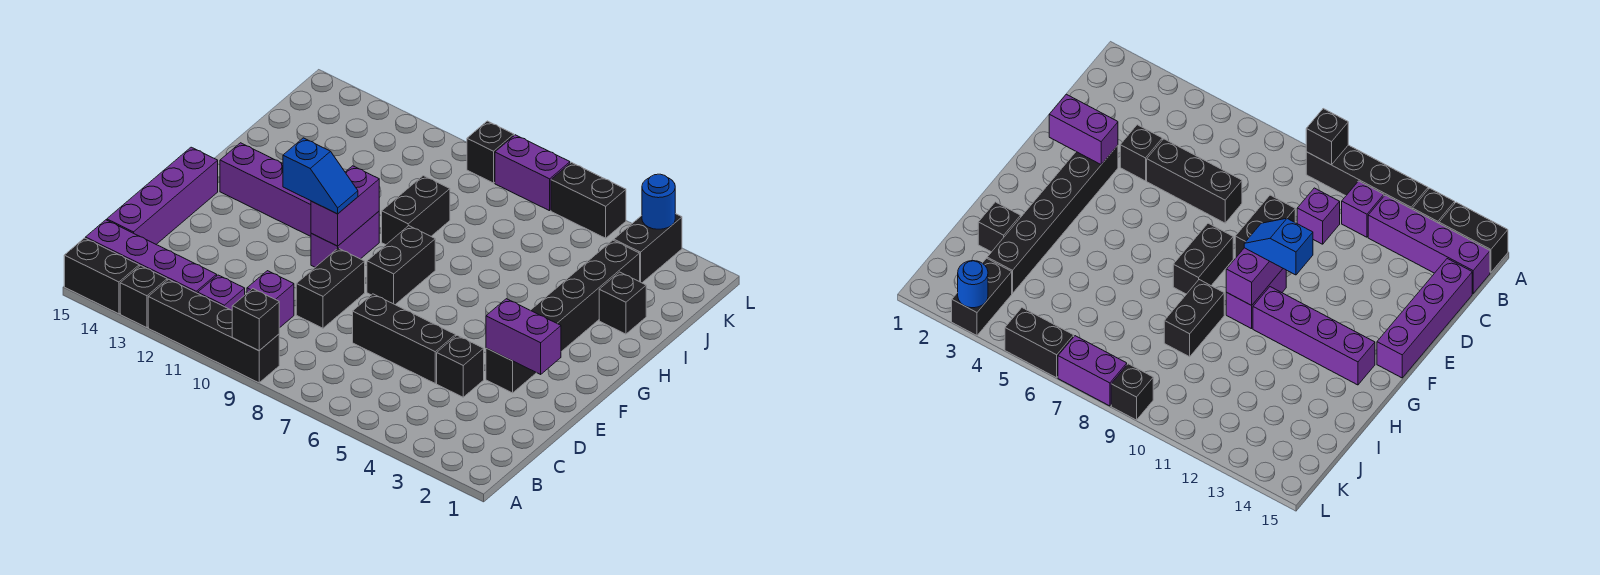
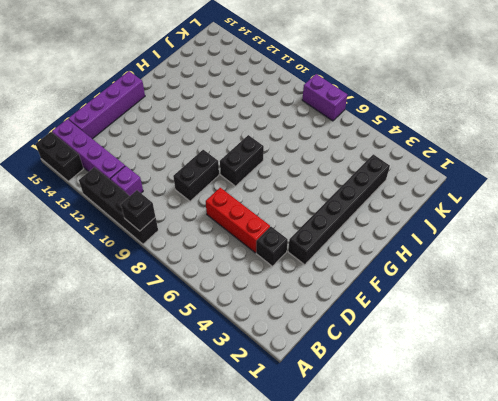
red brick D5:D7 level 1 -> black brick D5:D7 level 1
none -> black brick A13 level 1
none -> purple brick C10 level 1
none -> purple brick F10:G10 level 1

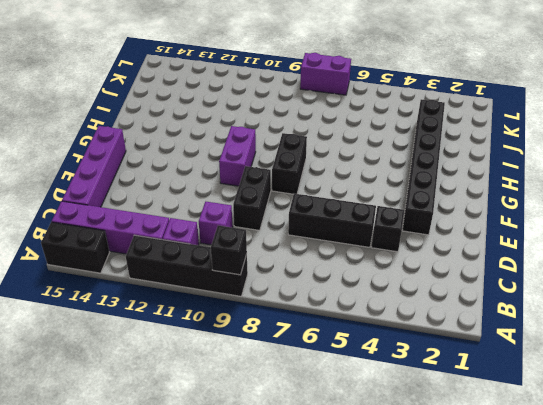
none -> black brick A13 level 1
none -> purple brick G11:G14 level 1
none -> black brick H9:I9 level 1

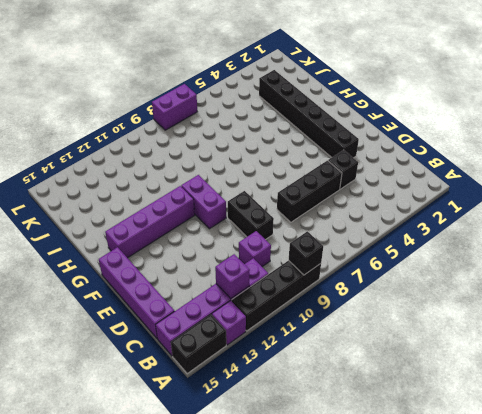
purple brick A13 level 1 -> black brick A13 level 1
purple brick B12 level 2 -> none
none -> black brick F8:G8 level 1
none -> black brick H9:I9 level 1
none -> black brick I2 level 1

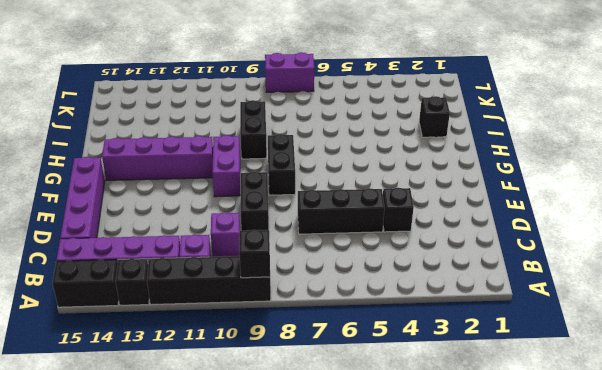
none -> black brick E3:J3 level 1
none -> black brick K3:L3 level 1
none -> black brick L5:L6 level 1

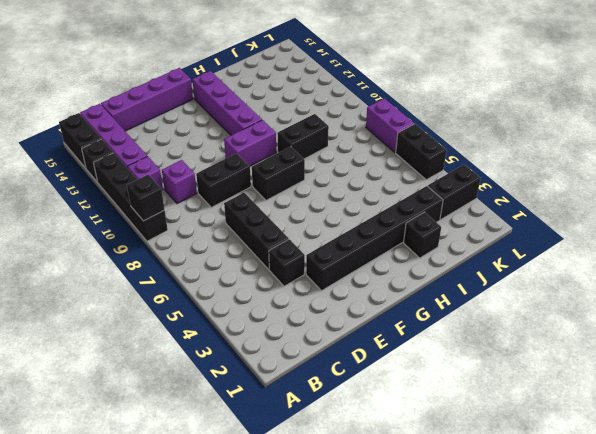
none -> black brick L9 level 1
none -> purple brick E2:E3 level 2
none -> purple brick F10:G10 level 2

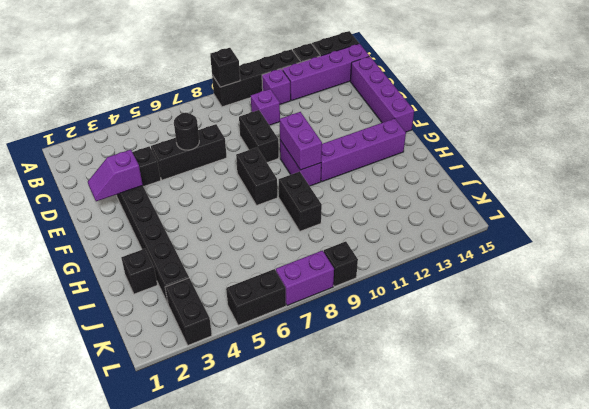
black round brick D6 level 2 -> none
purple slope E2:E3 level 2 top 3 -> purple brick E2:E3 level 2
none -> blue round brick L3 level 2
none -> blue slope F10:F11 level 3 top 11

